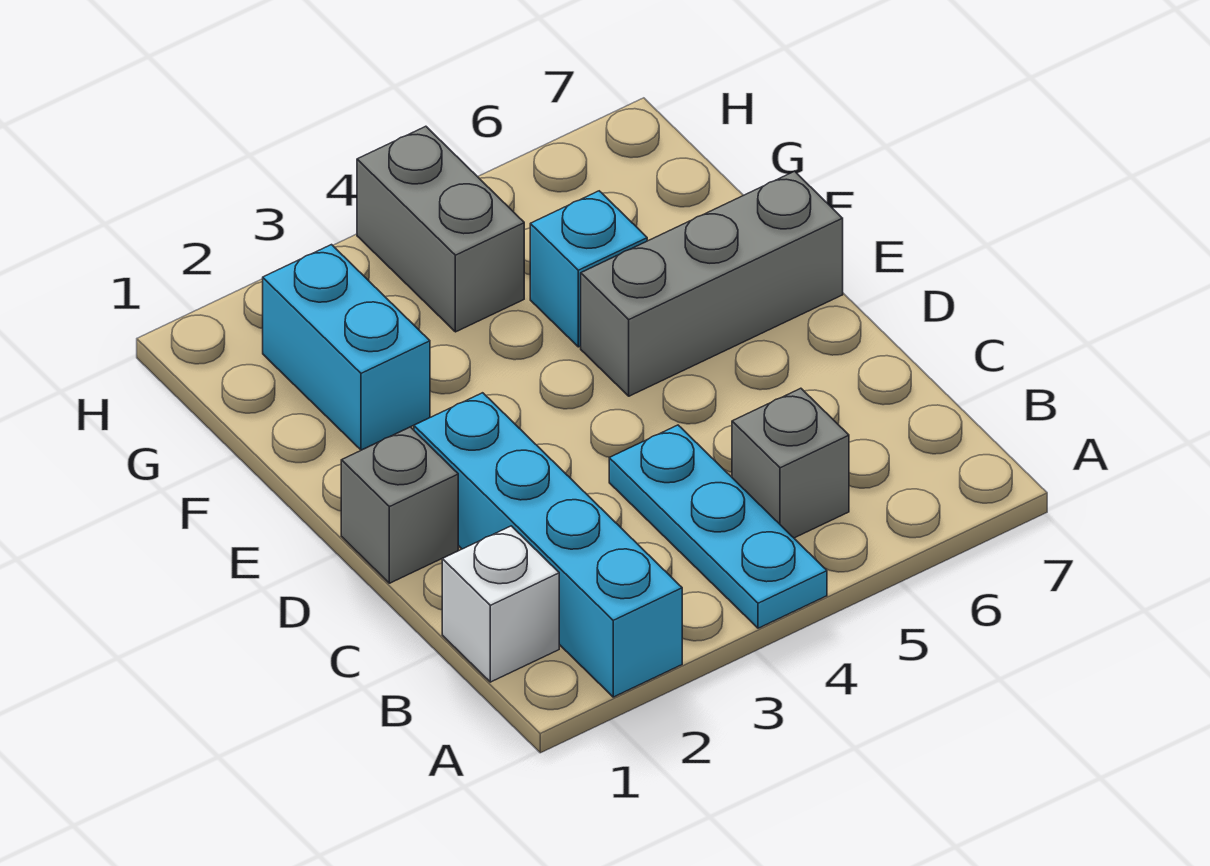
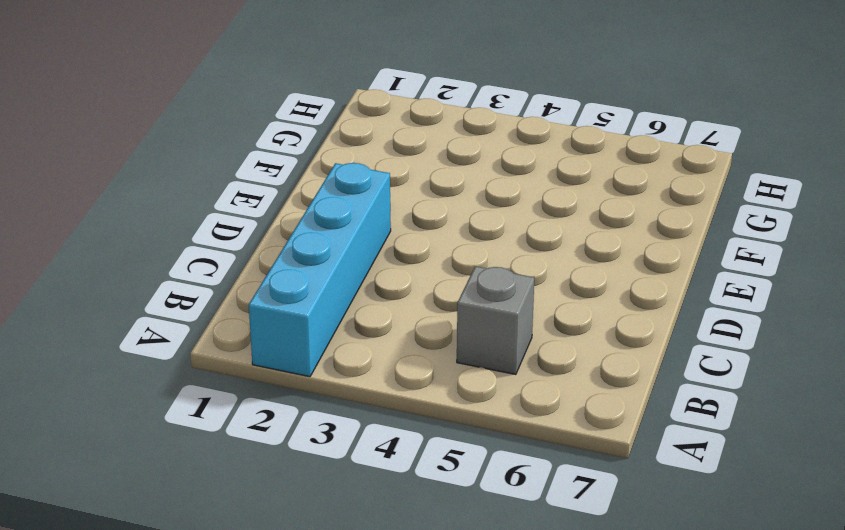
none -> cyan plate A4:C4 level 1
none -> white brick B1 level 1

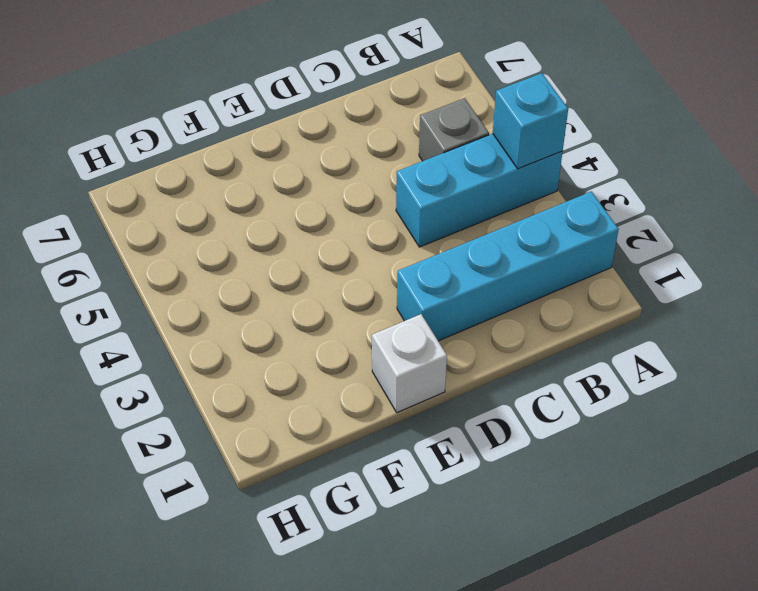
cyan brick A4:C4 level 1 -> cyan plate A4:C4 level 1
cyan brick A4 level 2 -> cyan brick F5 level 1
white brick E1 level 1 -> white brick B1 level 1
none -> grey brick D1 level 1
none -> grey brick E5:E7 level 1

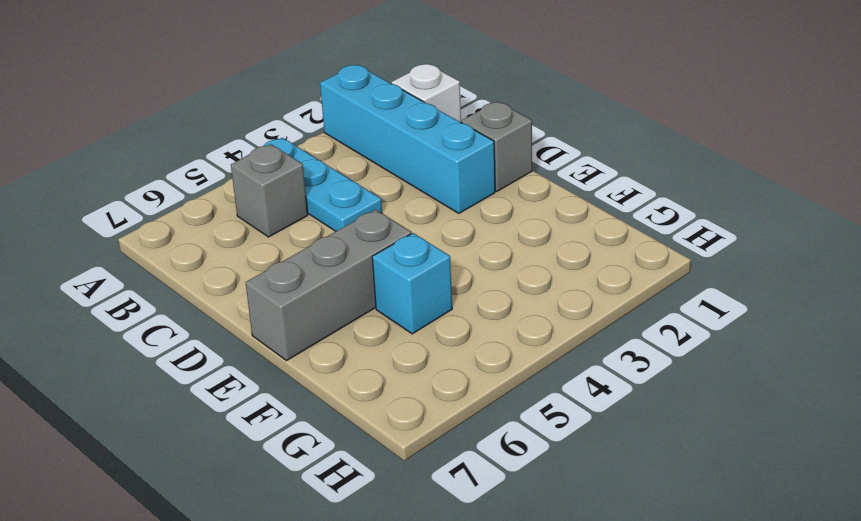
none -> cyan brick F2:G2 level 1
none -> grey brick G4:H4 level 1

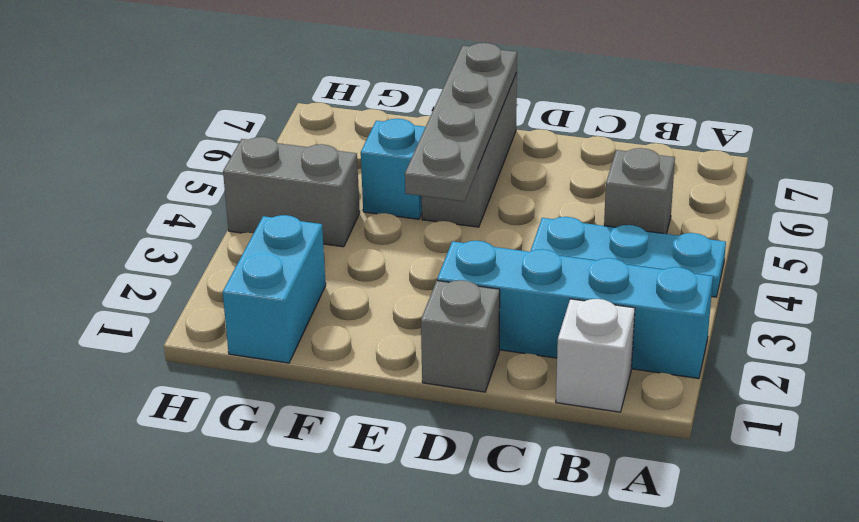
grey plate E4:E7 level 2 -> none
cyan brick G1:G2 level 1 -> cyan brick F2:G2 level 1

